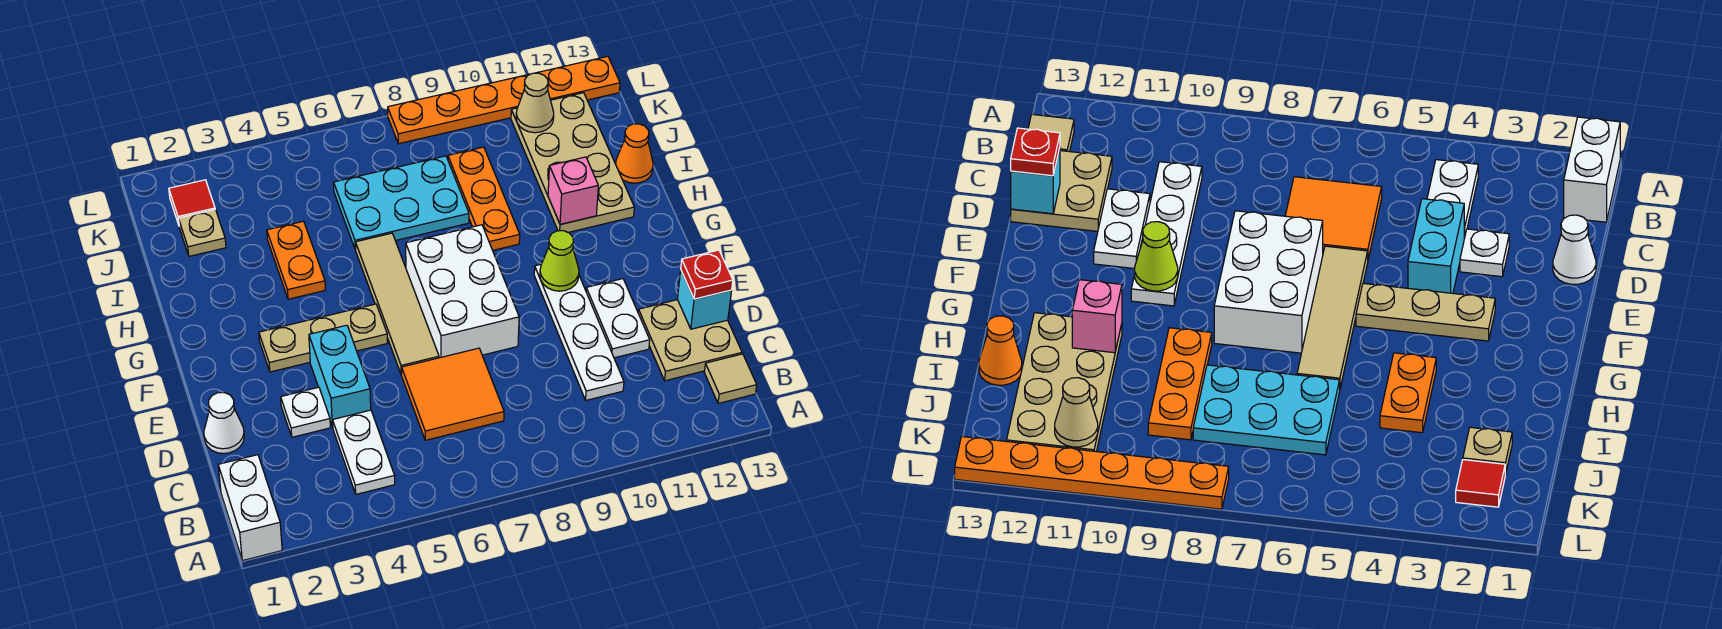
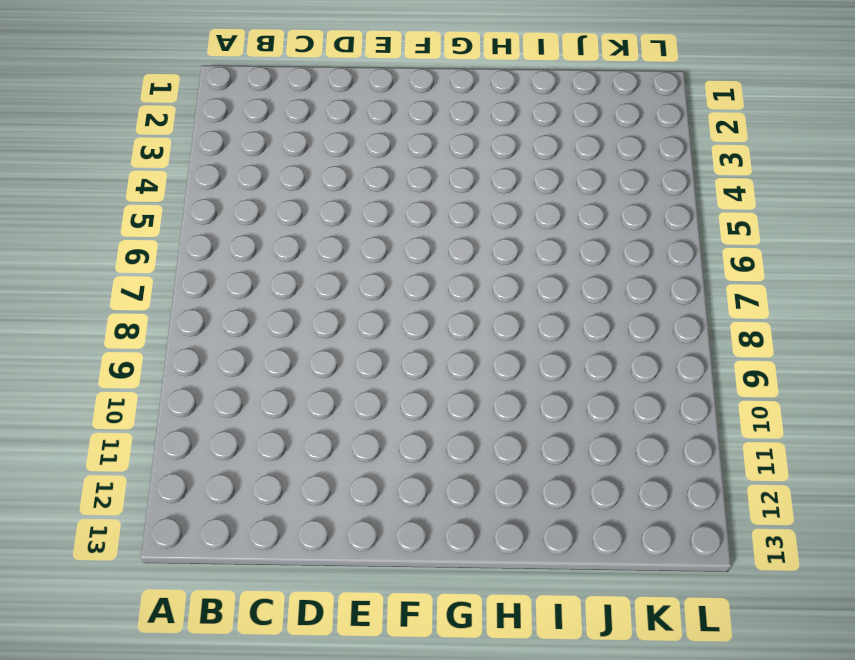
none -> white brick A1:B1 level 1
none -> white plate B4:C4 level 1
none -> tan tile B13 level 1

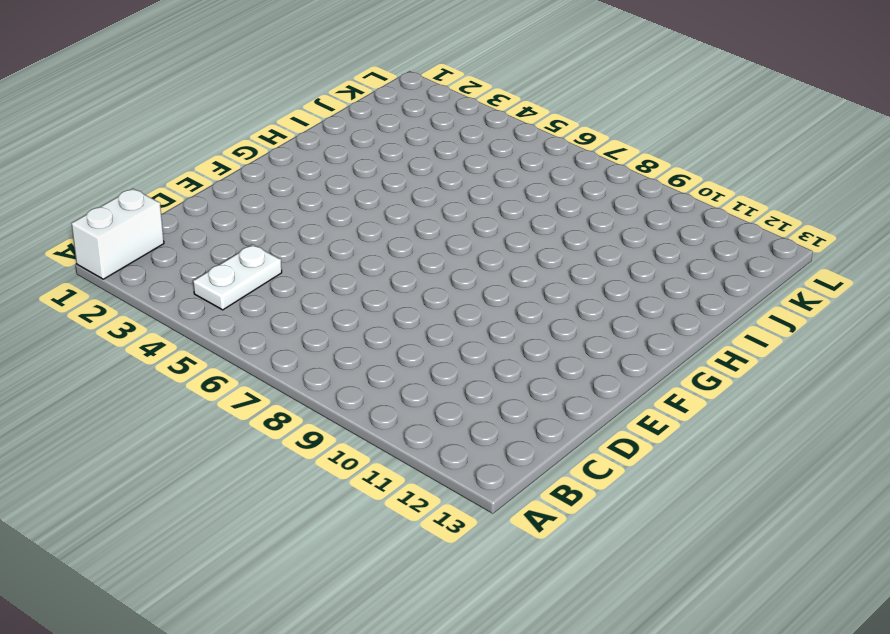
none -> tan tile B13 level 1
none -> orange tile C6:D7 level 1
none -> white plate C10:F10 level 1

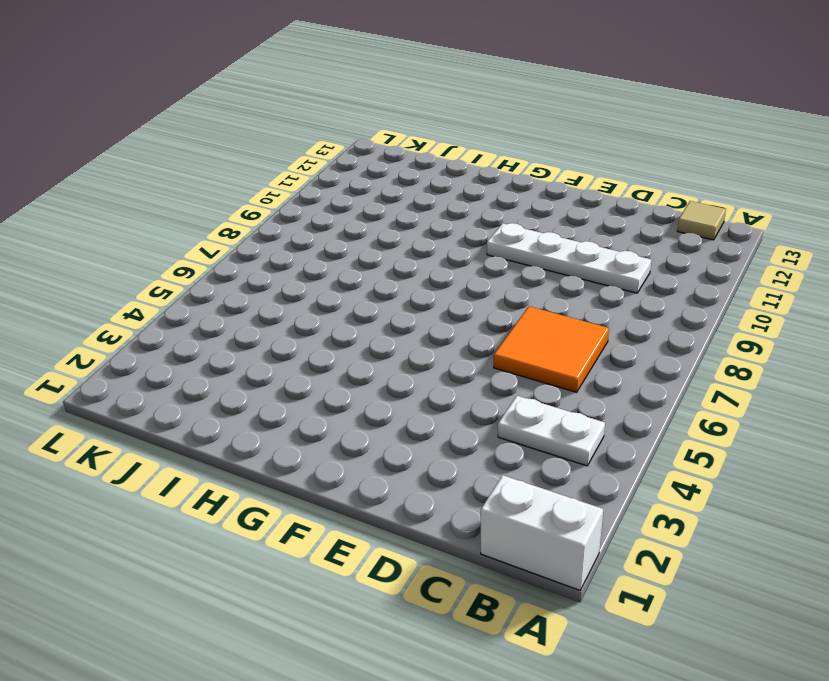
none -> tan plate C12:D13 level 1
none -> white cone D1 level 1
none -> white plate D3 level 1

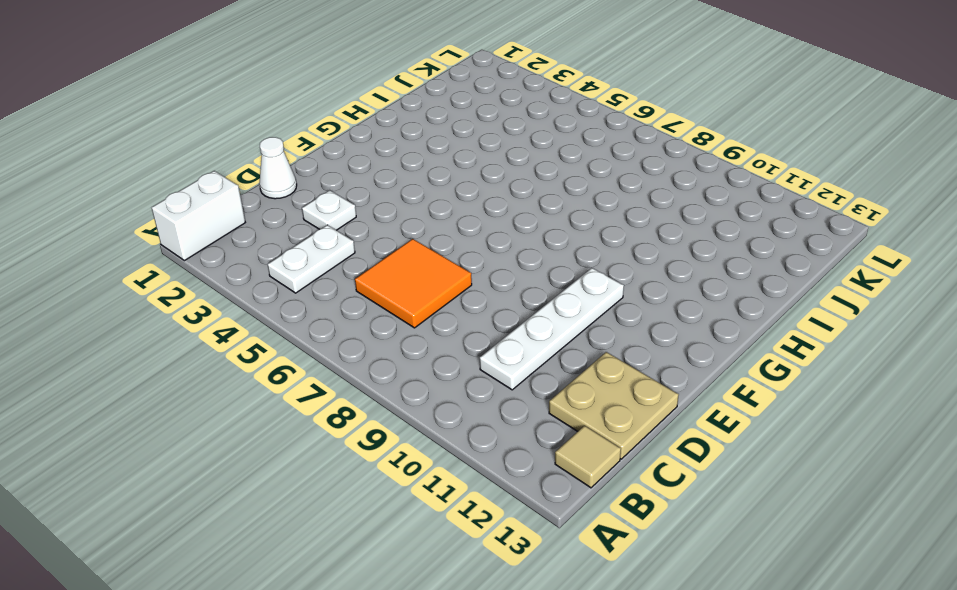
none -> cyan brick D4:E4 level 1
none -> white plate D11:E11 level 1
none -> tan tile E6:H6 level 1

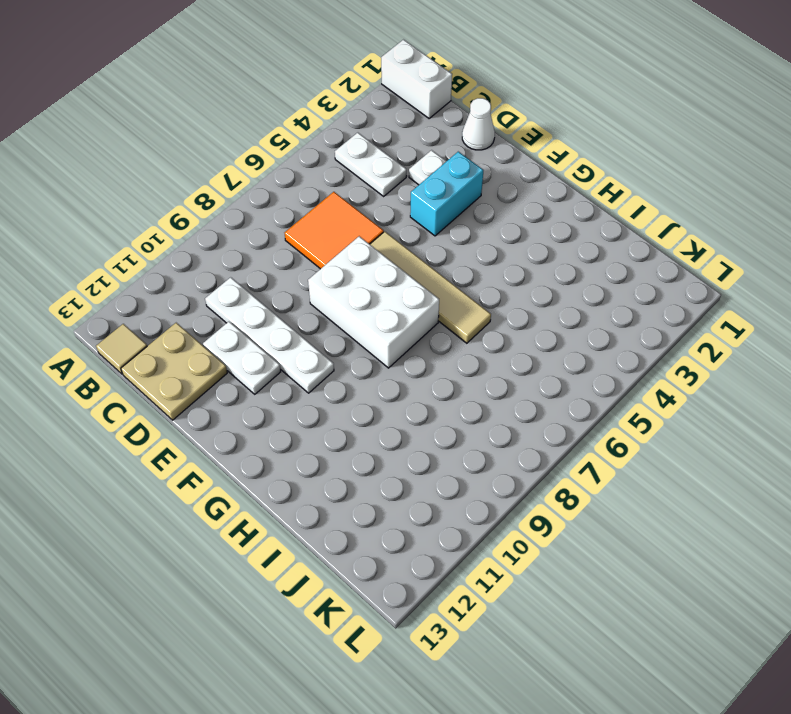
cyan brick E3:E4 level 1 -> cyan brick D4:E4 level 1
none -> tan plate F3:F5 level 1
none -> orange plate H4:I4 level 1
none -> orange plate H9:J9 level 1

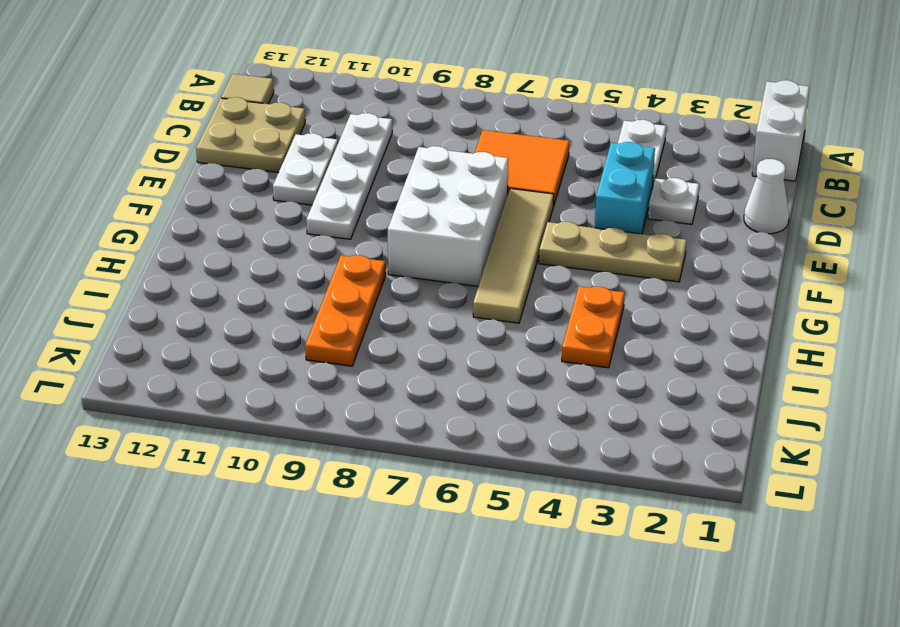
none -> tan plate H11:K12 level 1
none -> cyan plate I6:J8 level 1
none -> orange cone I13 level 1

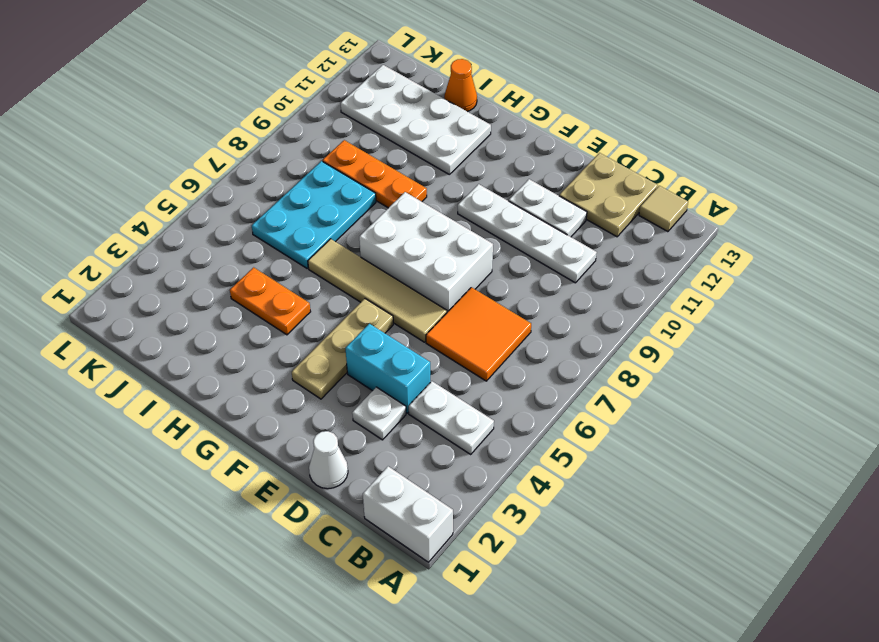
white plate H11:K12 level 1 -> tan plate H11:K12 level 1
none -> tan plate J2 level 1
none -> red tile K2 level 1
none -> orange plate L8:L13 level 1

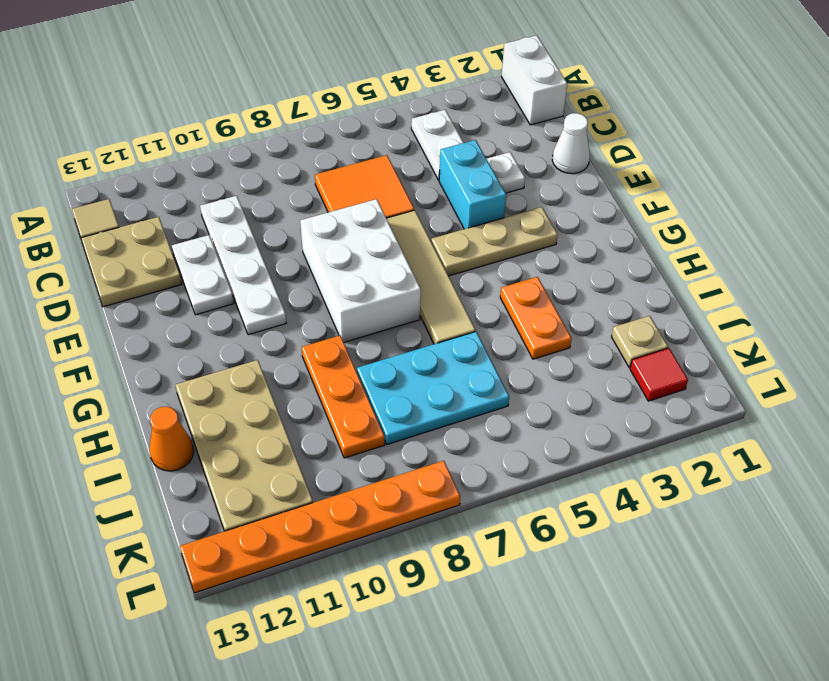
none -> cyan brick D13 level 2
none -> lime cone F10 level 2
none -> pink brick H11 level 2

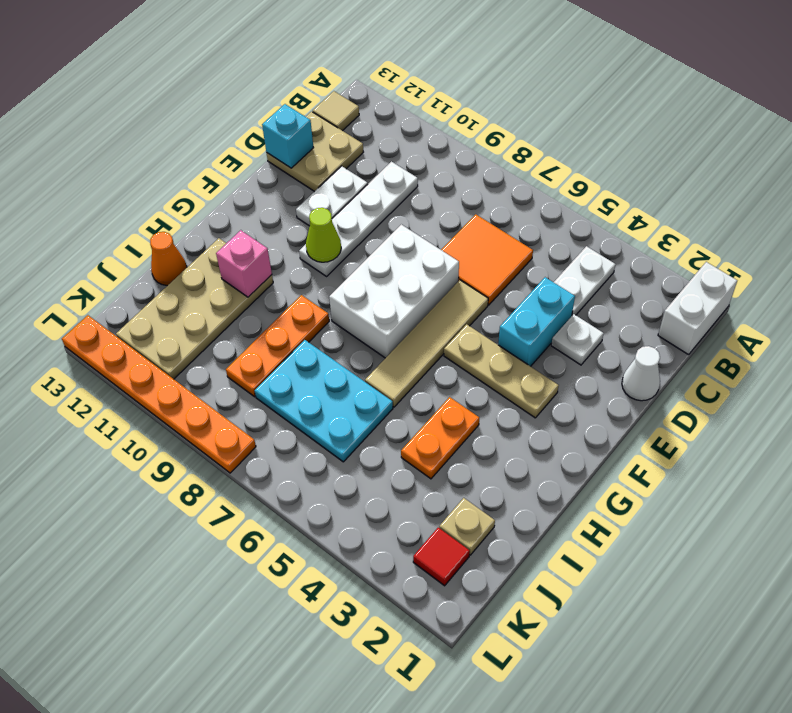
none -> tan cone K11 level 2
none -> red plate D13 level 3

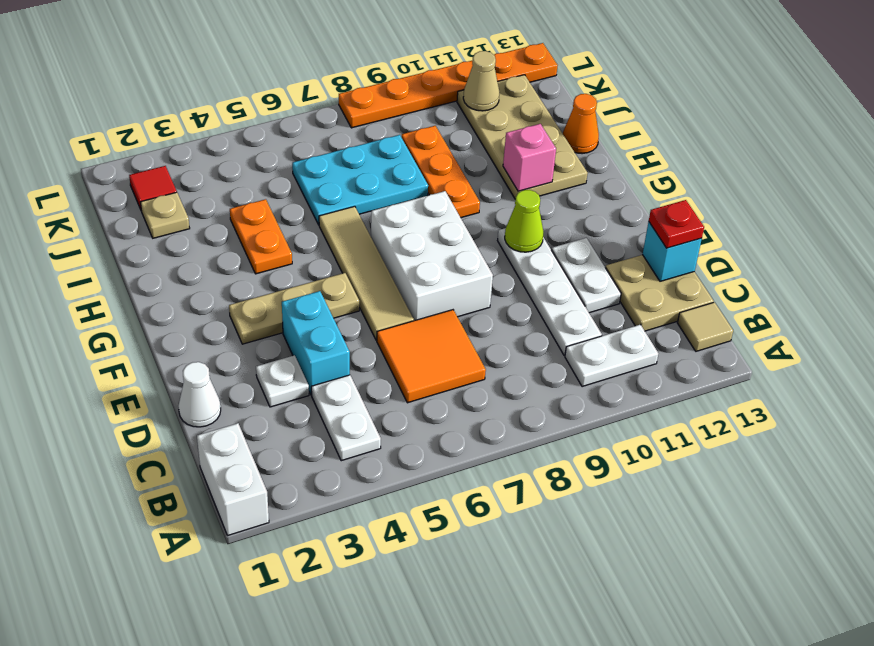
white plate B10:B11 level 1 -> none

